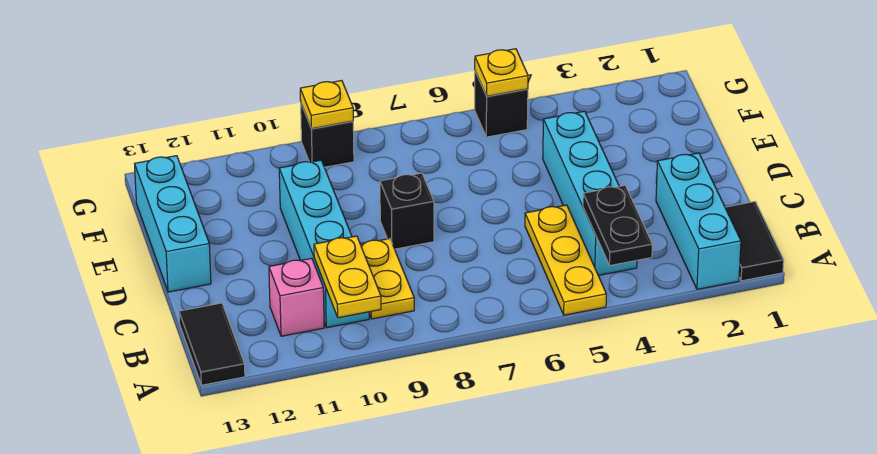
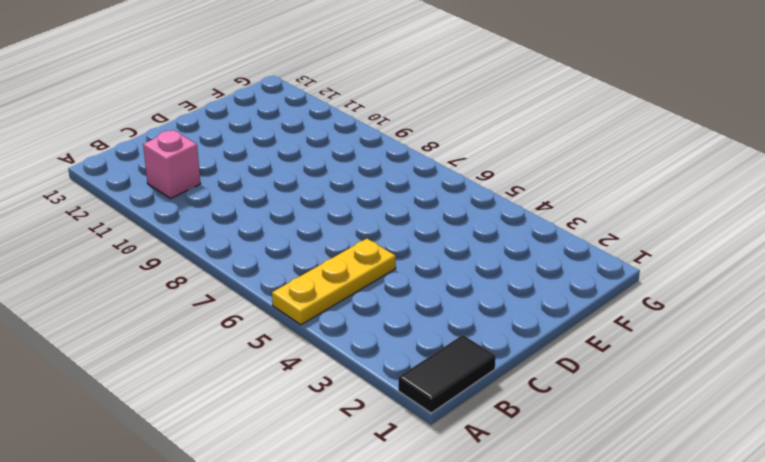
none -> cyan brick A2:C2 level 1
none -> black tile A13:B13 level 1
none -> cyan brick B4:E4 level 1

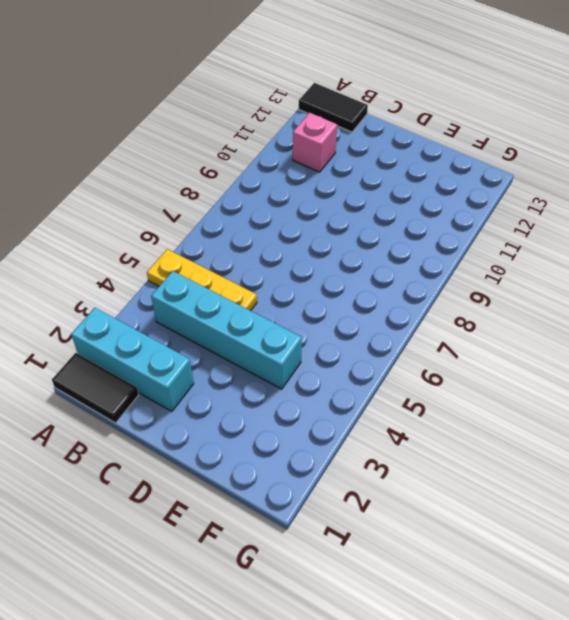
none -> yellow plate B9:C9 level 1
none -> cyan brick B10:E10 level 1
none -> black brick D8 level 1

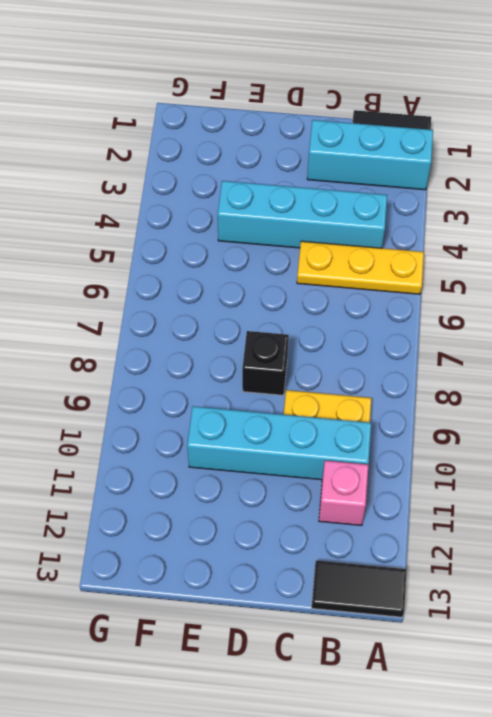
none -> cyan brick D13:F13 level 1
none -> black brick G5 level 1
none -> black brick G9 level 1

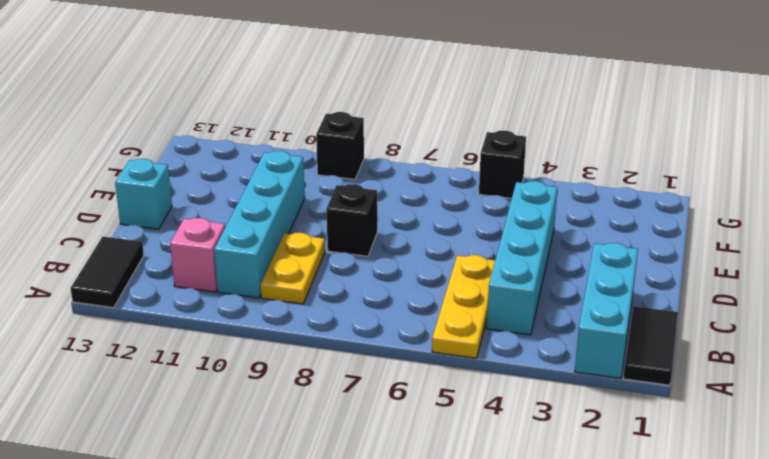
cyan brick D13 level 1 -> cyan brick D13:F13 level 1
none -> black plate A4:B4 level 2
none -> yellow plate A10:B10 level 2
none -> yellow plate G5 level 2

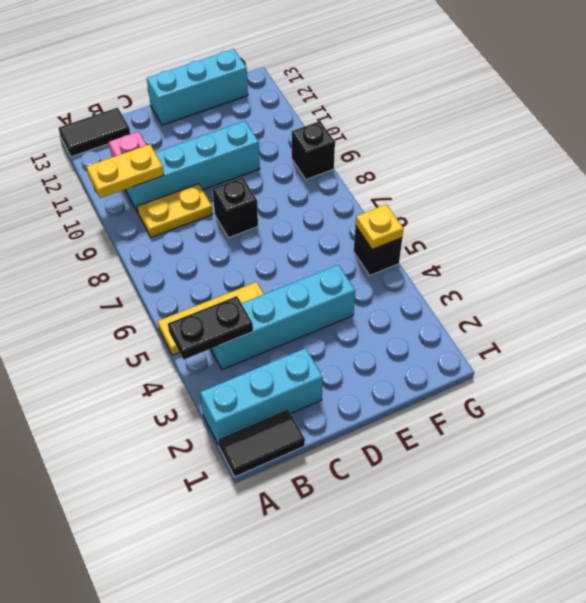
none -> yellow plate G9 level 2

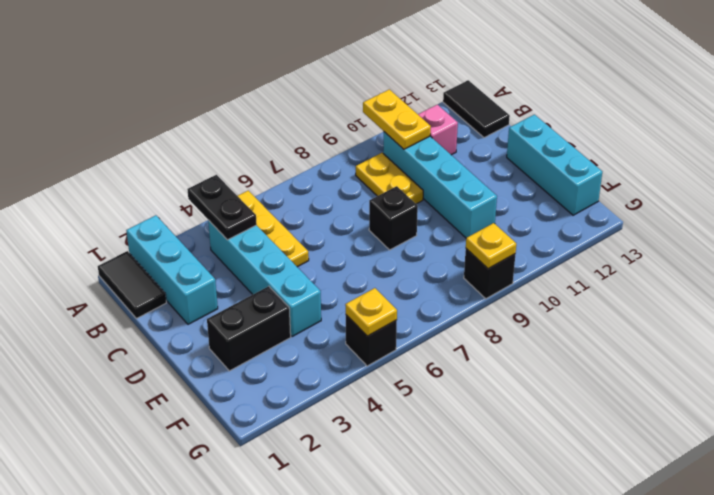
black brick E2:E3 level 1 -> none

